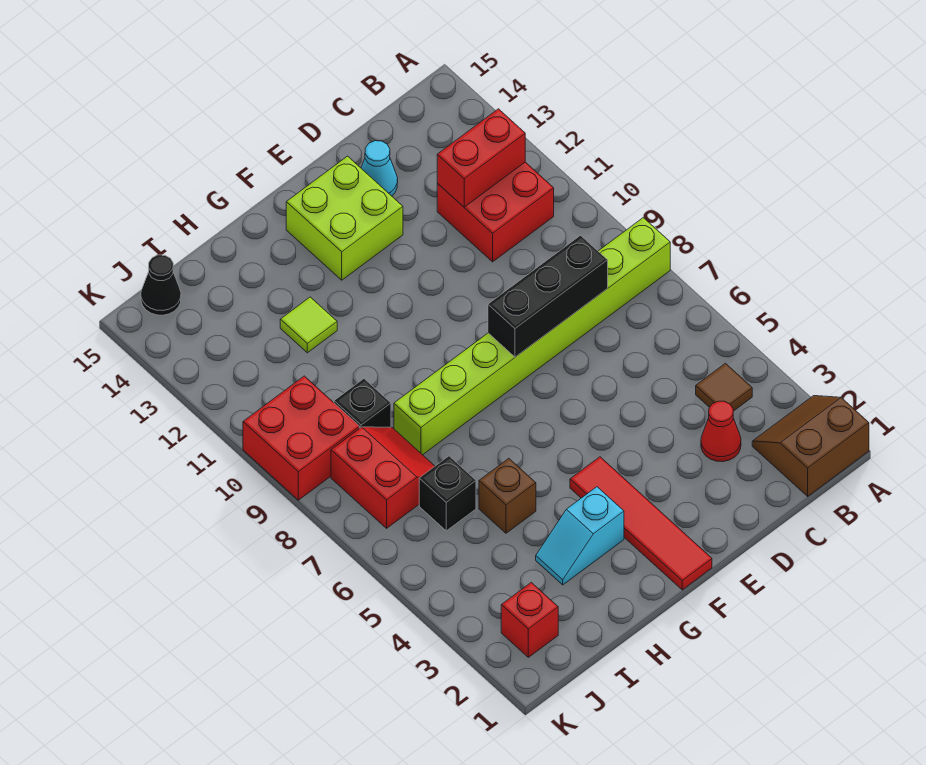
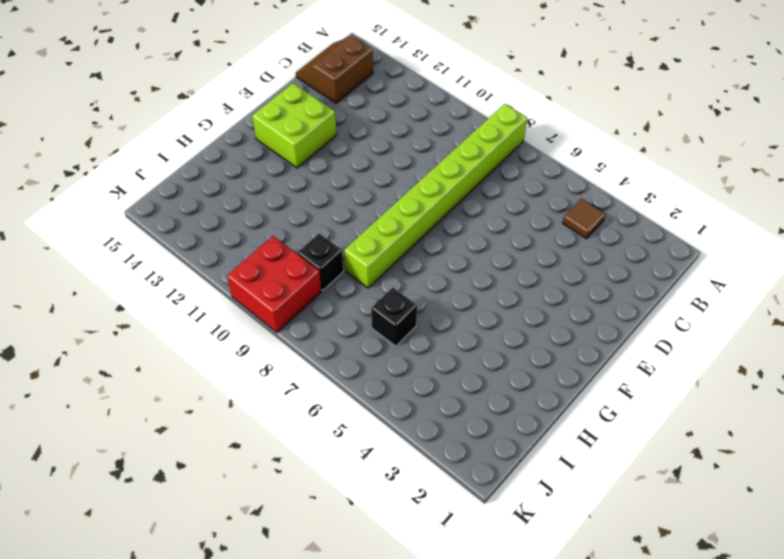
brown slope B14:C15 level 1 top 14 -> brown slope A1:B2 level 1 top 1
none -> red brick B11:C12 level 1
none -> red cone C3 level 1
none -> cyan cone D14 level 1

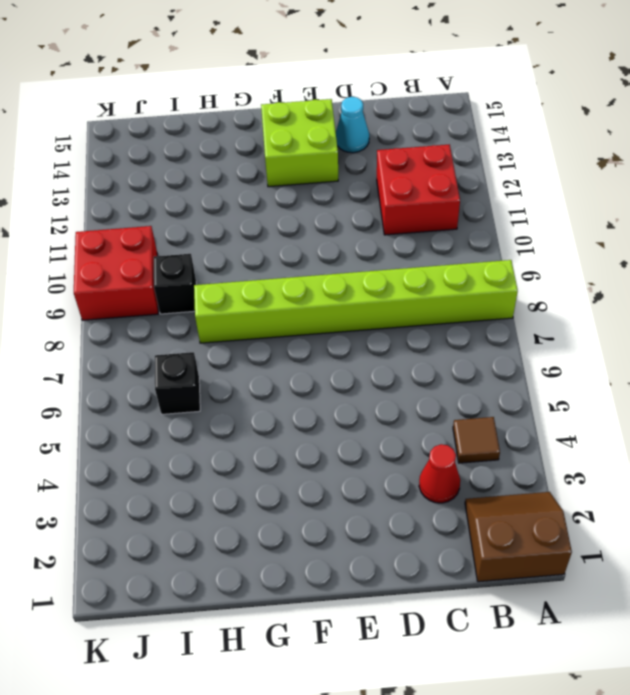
none -> red tile F1:F4 level 1
none -> cyan slope G3:H3 level 1 top G
none -> brown brick H5 level 1

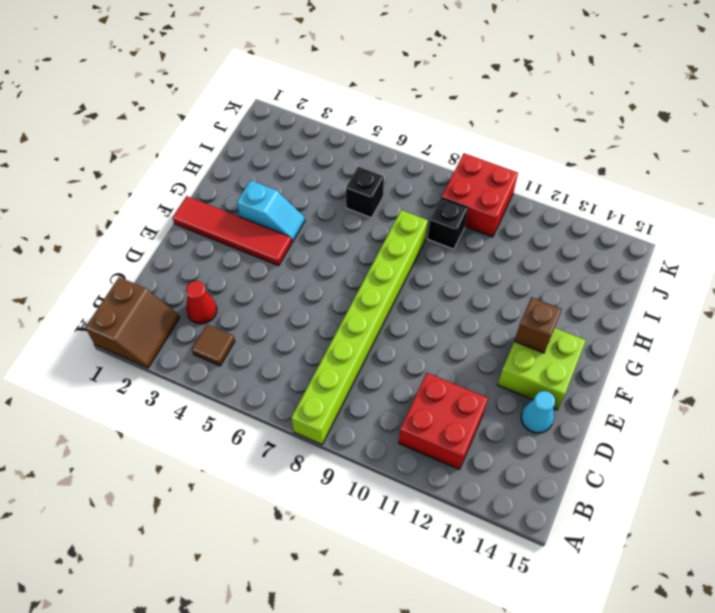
brown brick F13 level 2 -> brown brick H5 level 1
cyan slope G3:G4 level 1 top 3 -> cyan slope G3:H3 level 1 top G
none -> lime tile H12 level 1
none -> red slope I7:J8 level 1 top J
none -> red brick J2 level 1

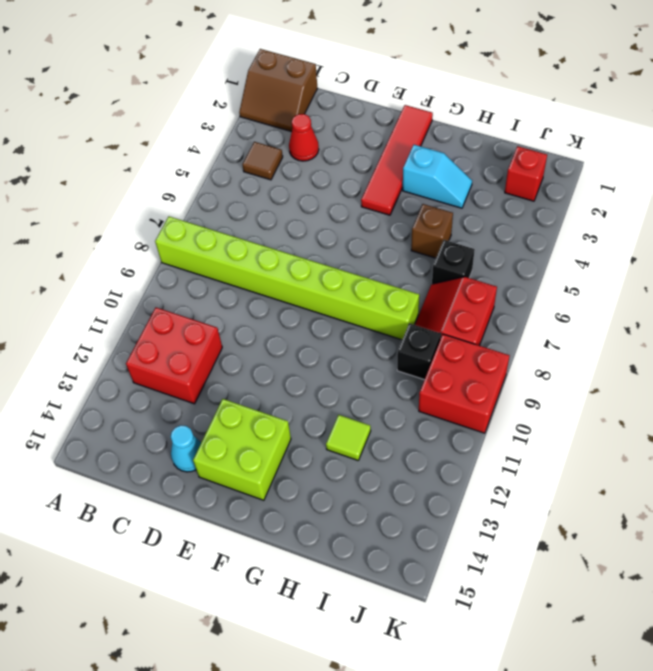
none -> black cone J15 level 1
none -> red brick B12:C12 level 2
none -> black brick C8:E8 level 2

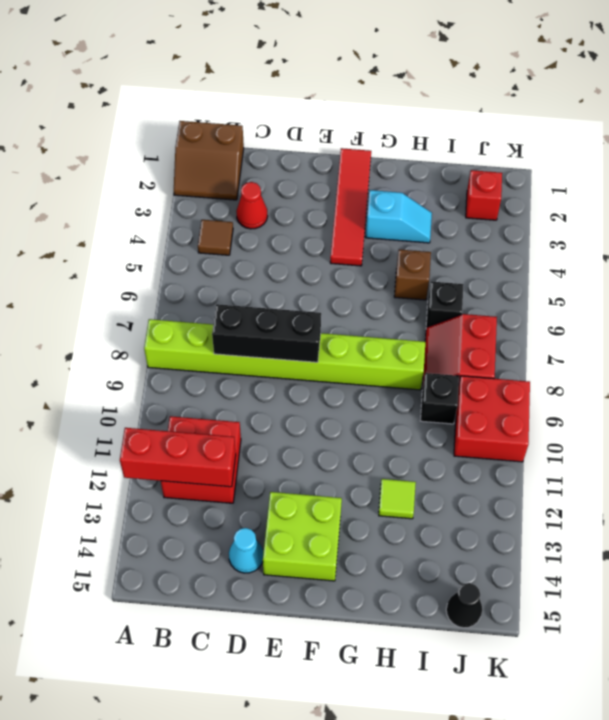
red brick A12:C12 level 2 -> red brick B12:C12 level 2

